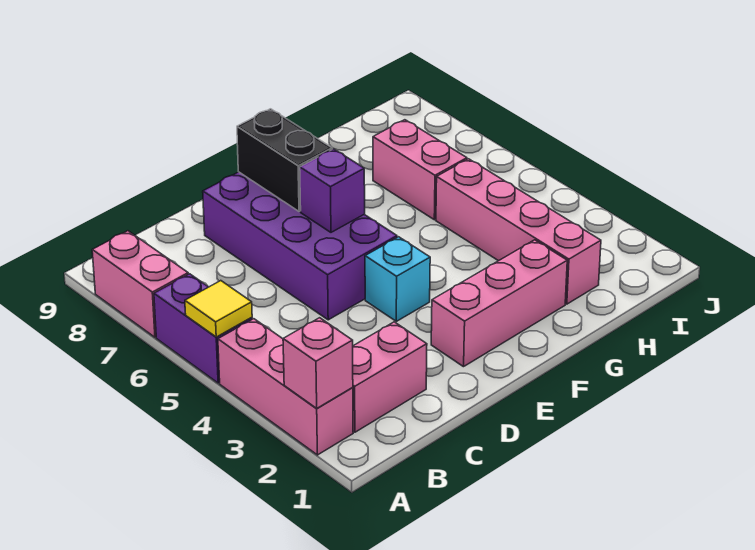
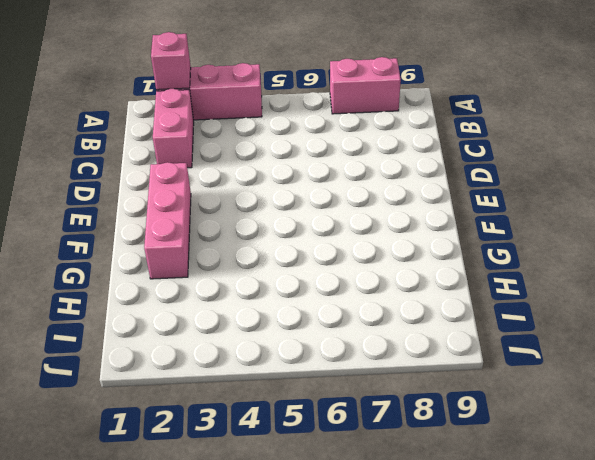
none -> purple brick A5:A6 level 1
none -> purple brick D5:E8 level 1
none -> cyan brick E4 level 1

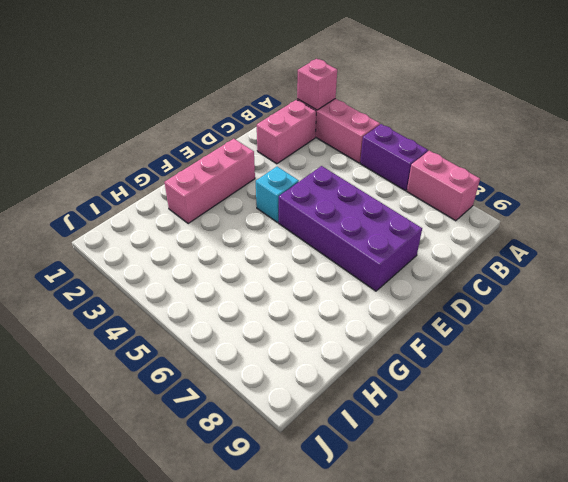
none -> pink brick H2:H5 level 1
none -> pink brick H6:H7 level 1
none -> yellow tile A5 level 2

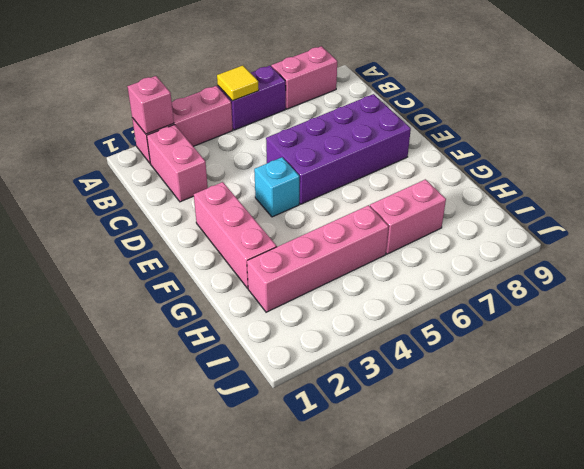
none -> purple brick E6 level 2
none -> black brick E7:E8 level 2

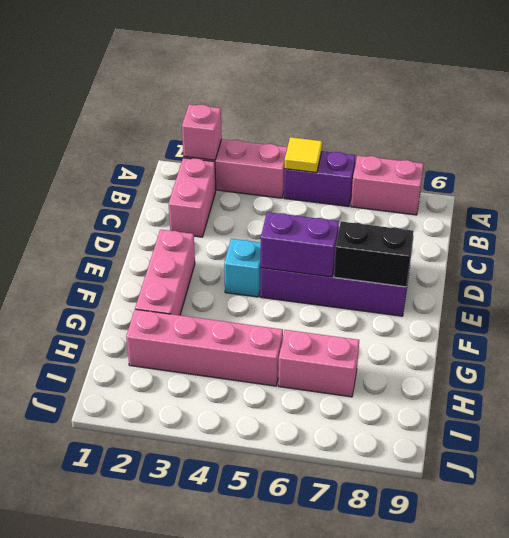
purple brick E5:E6 level 2 -> purple brick E6 level 2

